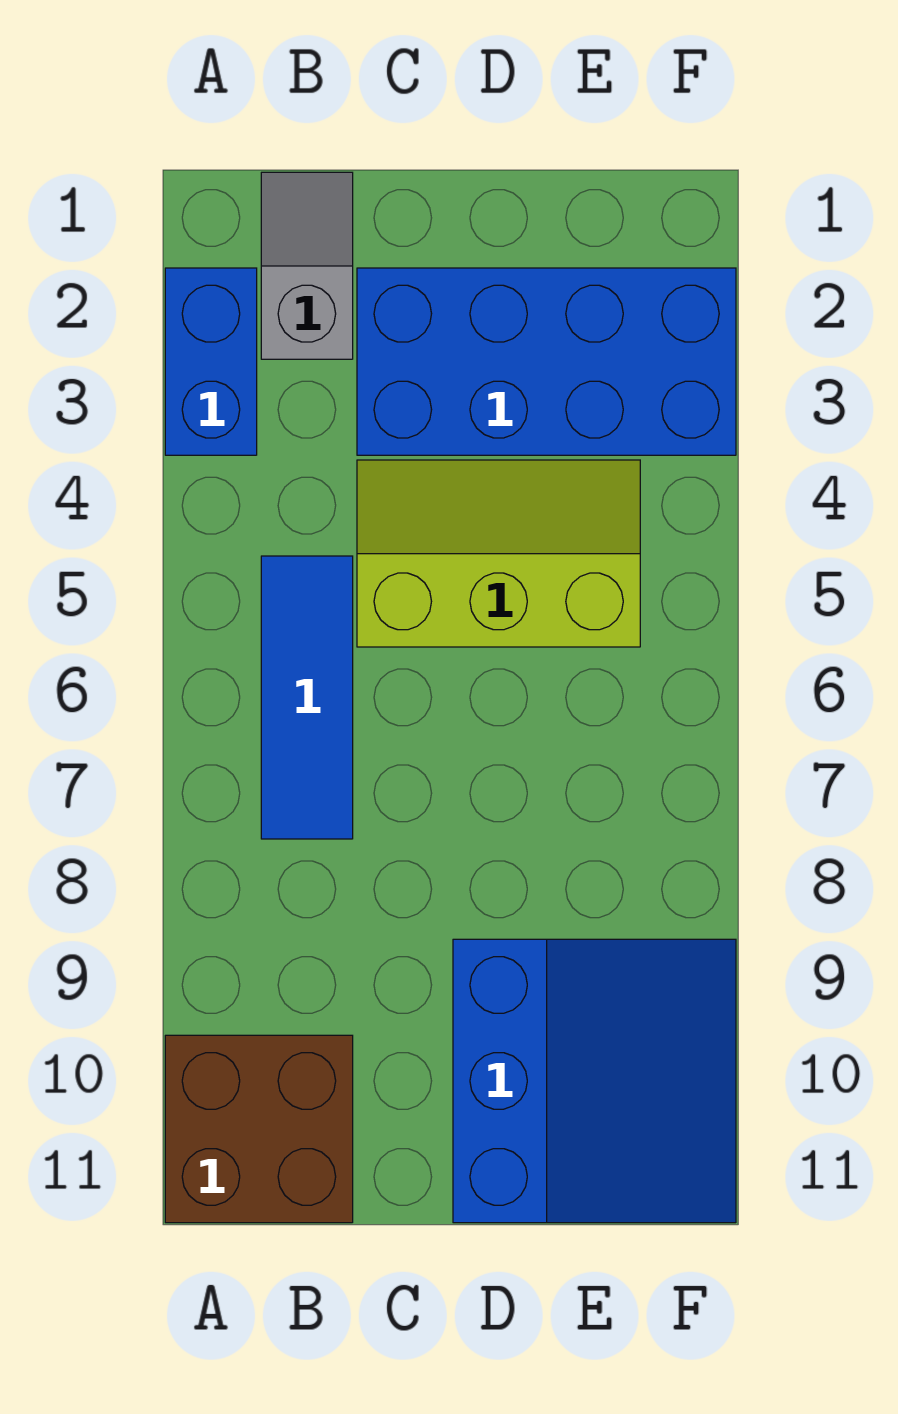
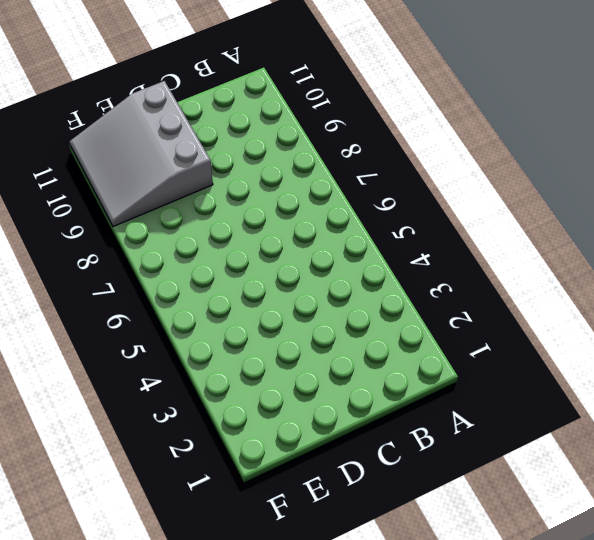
grey slope D9:F11 level 1 top D -> blue slope D9:F11 level 1 top D
none -> blue brick A2:A3 level 1
none -> brown brick A10:B11 level 1

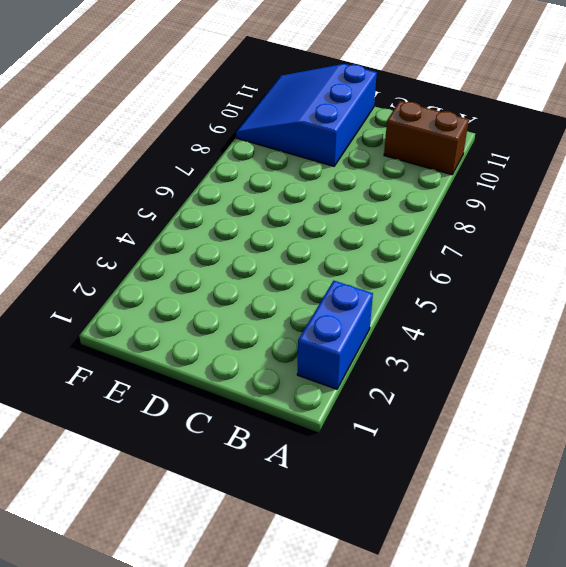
brown brick A10:B10 level 1 -> brown brick A10:B11 level 1
none -> grey slope B1:B2 level 1 top 2
none -> blue tile B5:B7 level 1

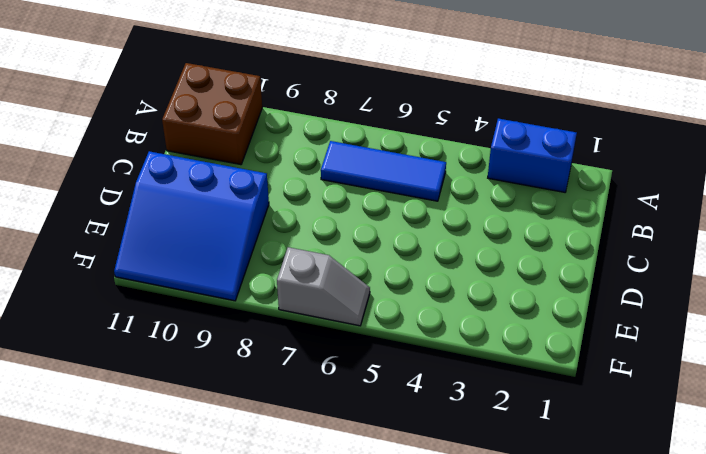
grey slope F6:F7 level 1 top 7 -> grey slope B1:B2 level 1 top 2
none -> blue brick C2:F3 level 1
none -> lime slope C4:E5 level 1 top 5

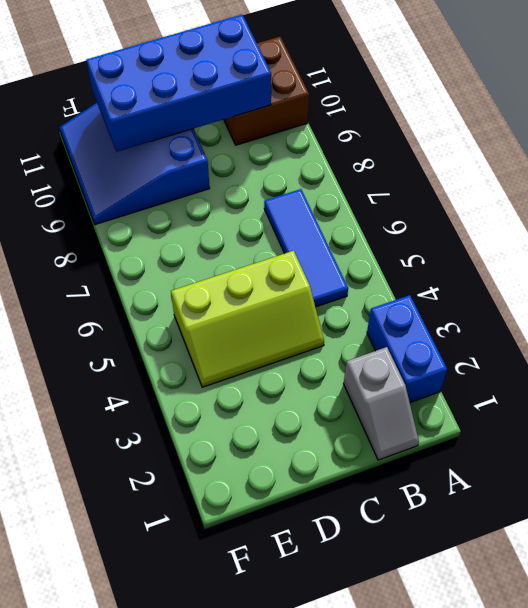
blue brick B10:E11 level 2 -> blue brick C2:F3 level 1

